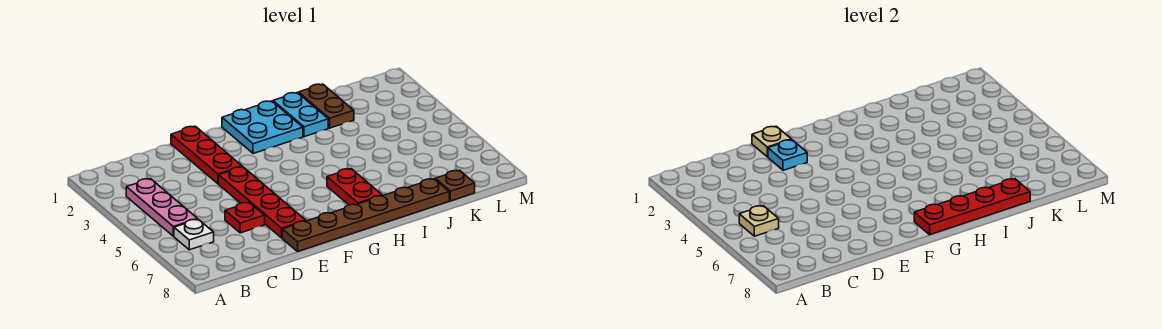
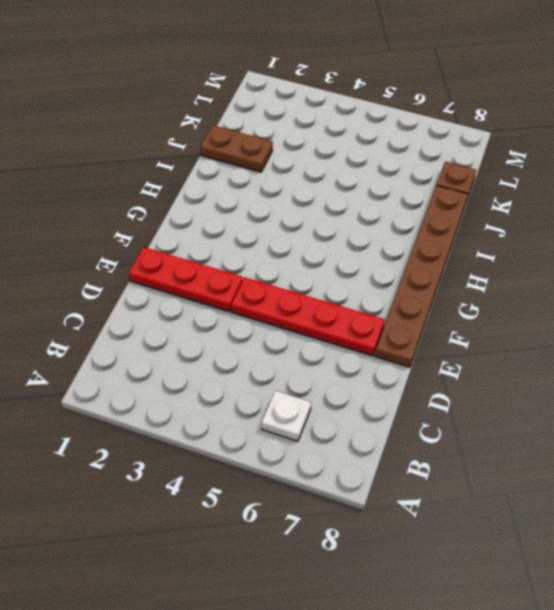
none -> pink plate B3:B5 level 1
none -> red plate D6 level 1
none -> cyan plate G1:H2 level 1

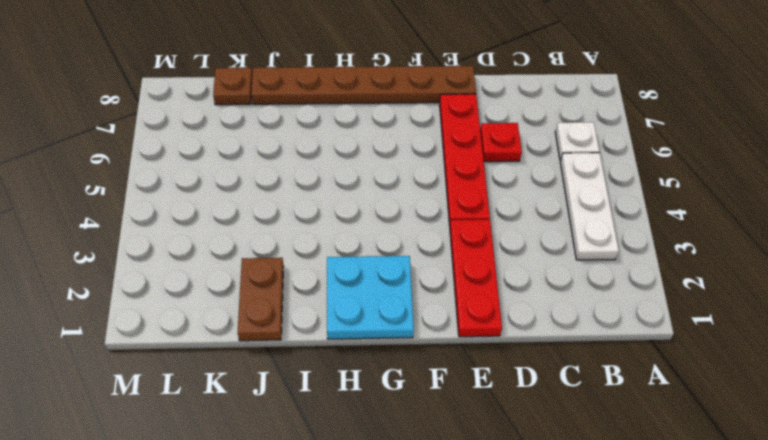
white plate B3:B5 level 1 -> pink plate B3:B5 level 1
none -> red plate H6:H7 level 1
none -> cyan plate I1:I2 level 1
none -> tan plate B5 level 2

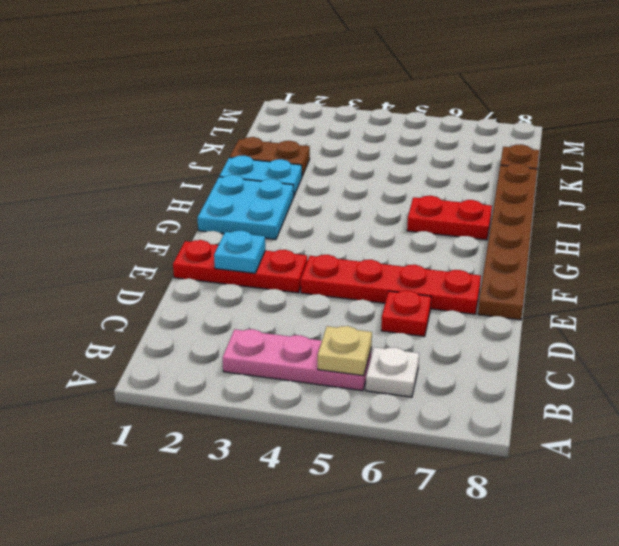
none -> tan plate E1 level 2
none -> red plate G8:J8 level 2

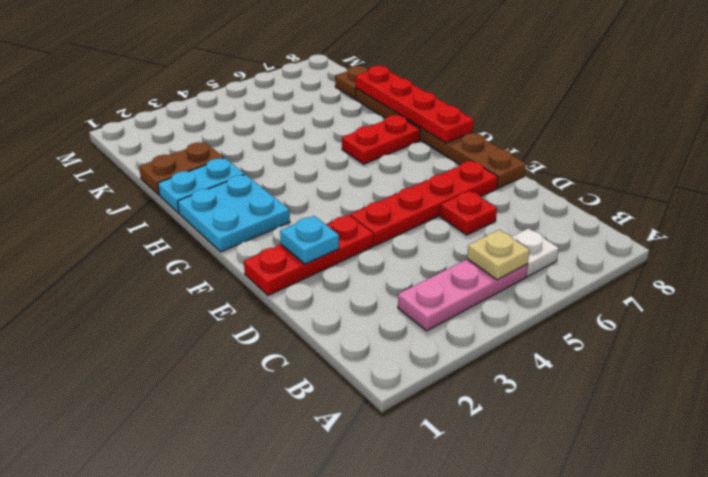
none -> tan plate E1 level 2

